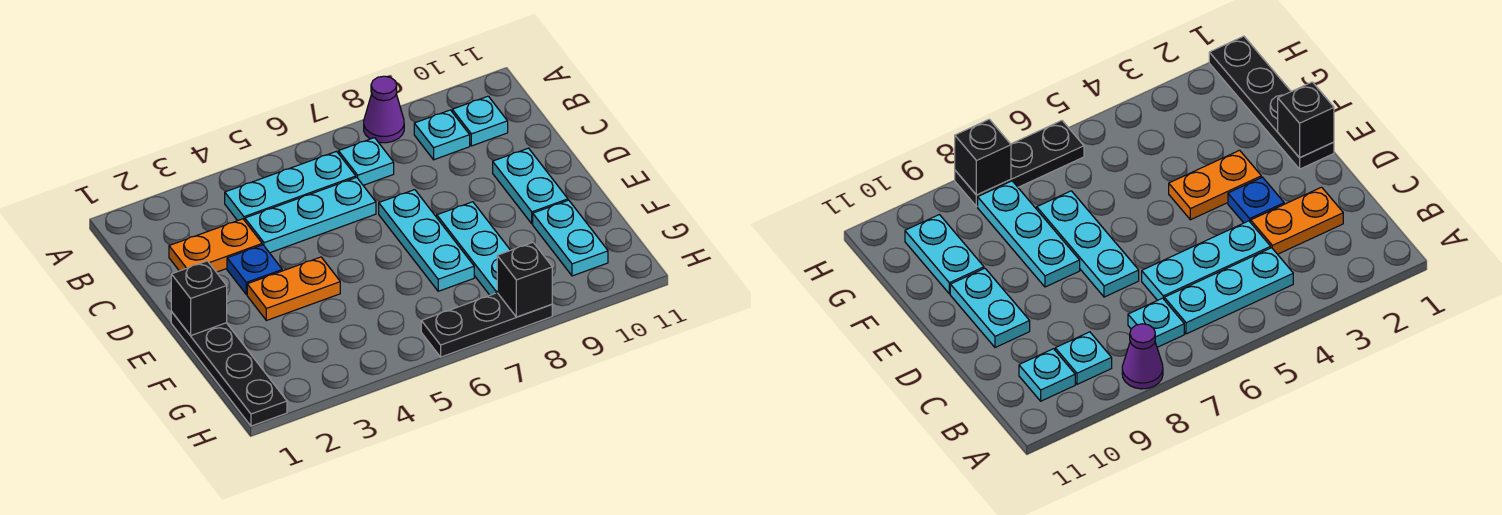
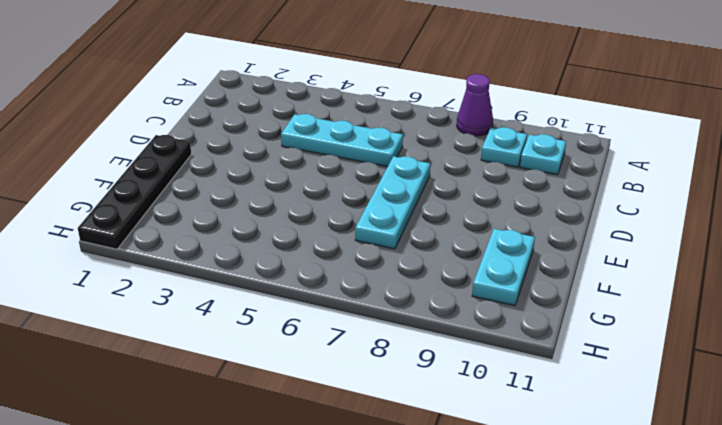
none -> cyan plate B4:B6 level 1
none -> cyan plate B7 level 1
none -> orange plate C2:C3 level 1

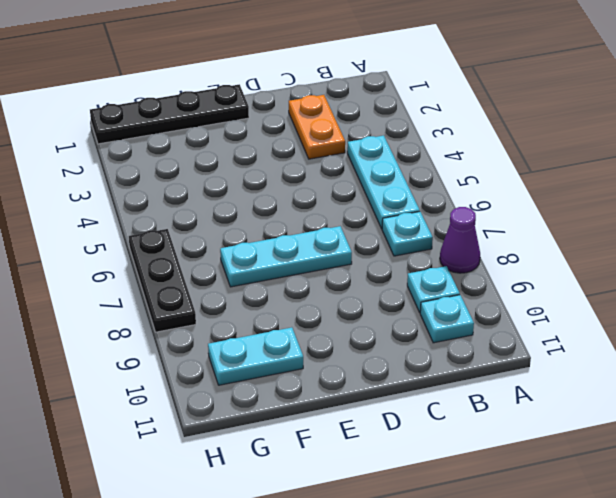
none -> cyan plate C4:C6 level 1
none -> blue plate D3 level 1
none -> cyan plate D10:E10 level 1

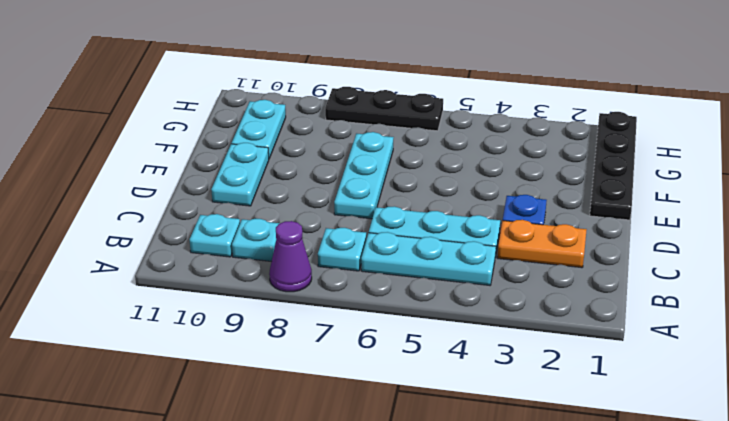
none -> orange plate E3:E4 level 1
none -> cyan plate E8:G8 level 1
none -> black brick E1 level 2

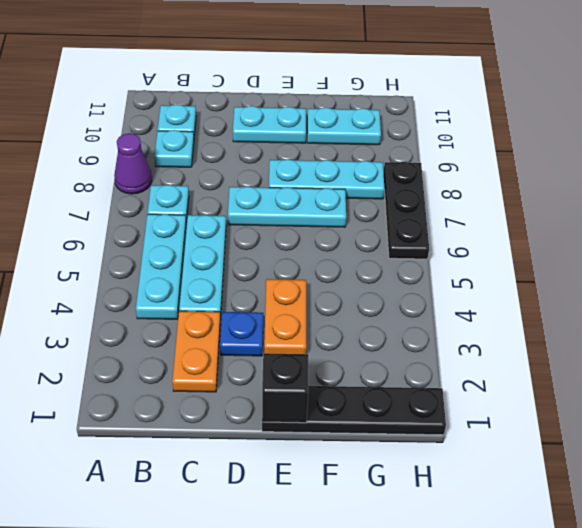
none -> black brick H8 level 2

